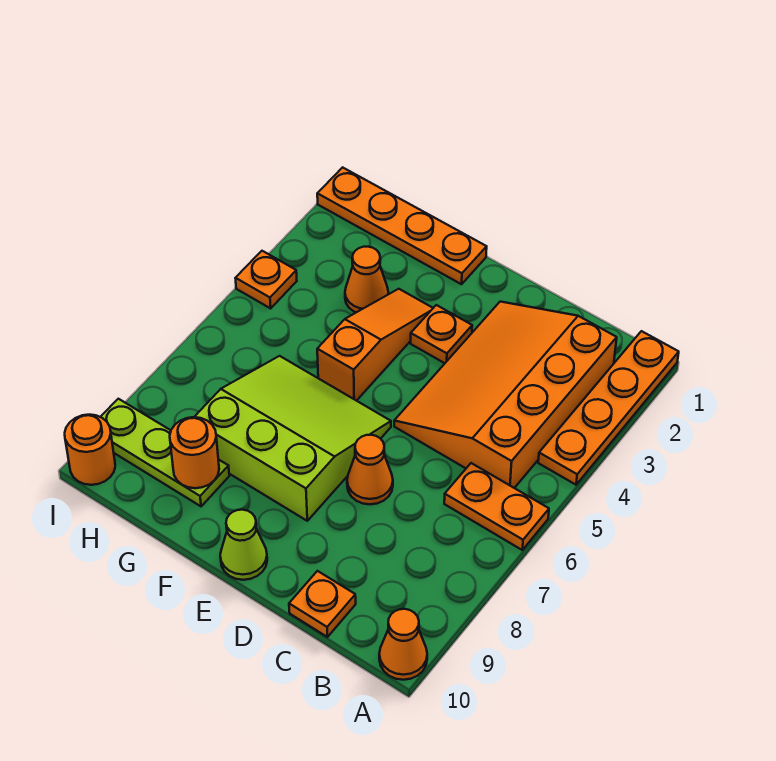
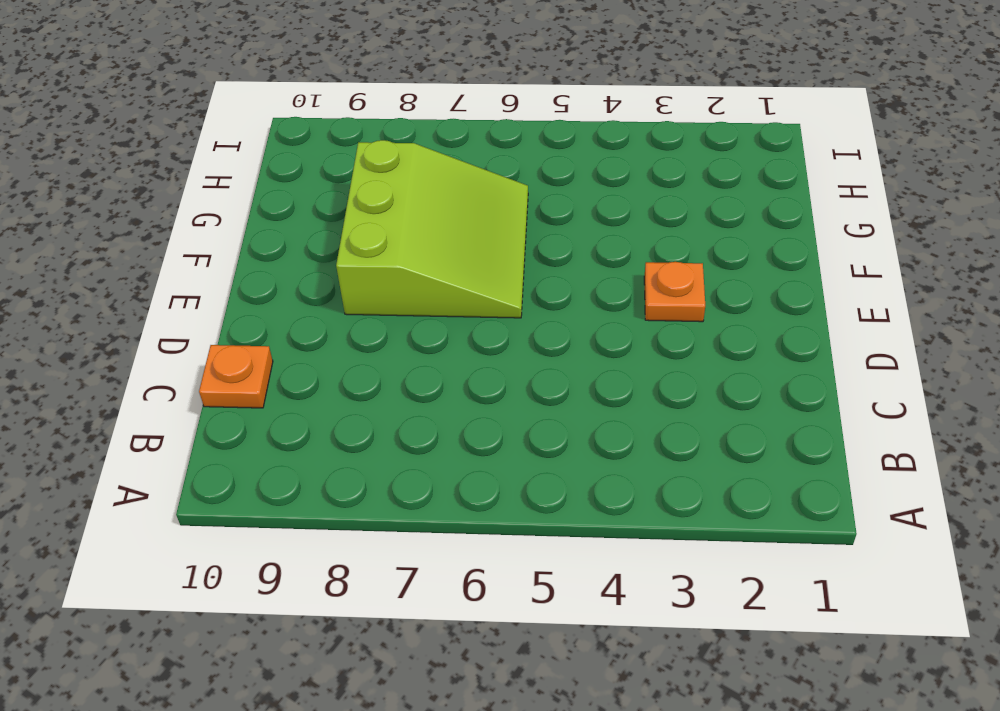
none -> orange plate A1:A4 level 1
none -> orange plate A6:B6 level 1
none -> orange cone A10 level 1

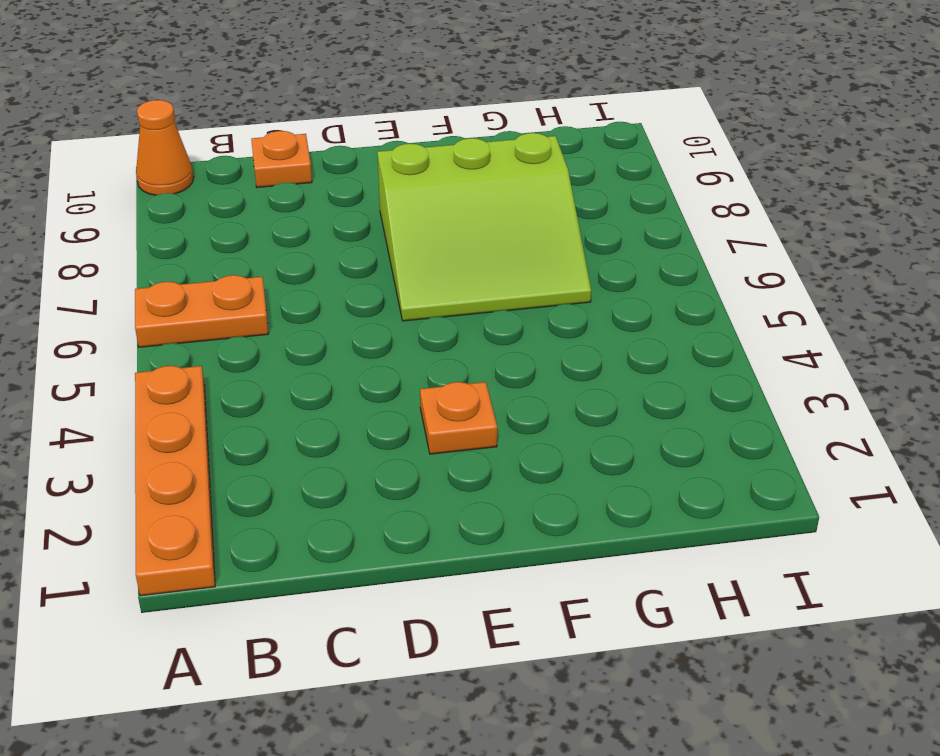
none -> orange slope B2:D5 level 1 top B
none -> orange cone D7 level 1
none -> lime cone E10 level 1

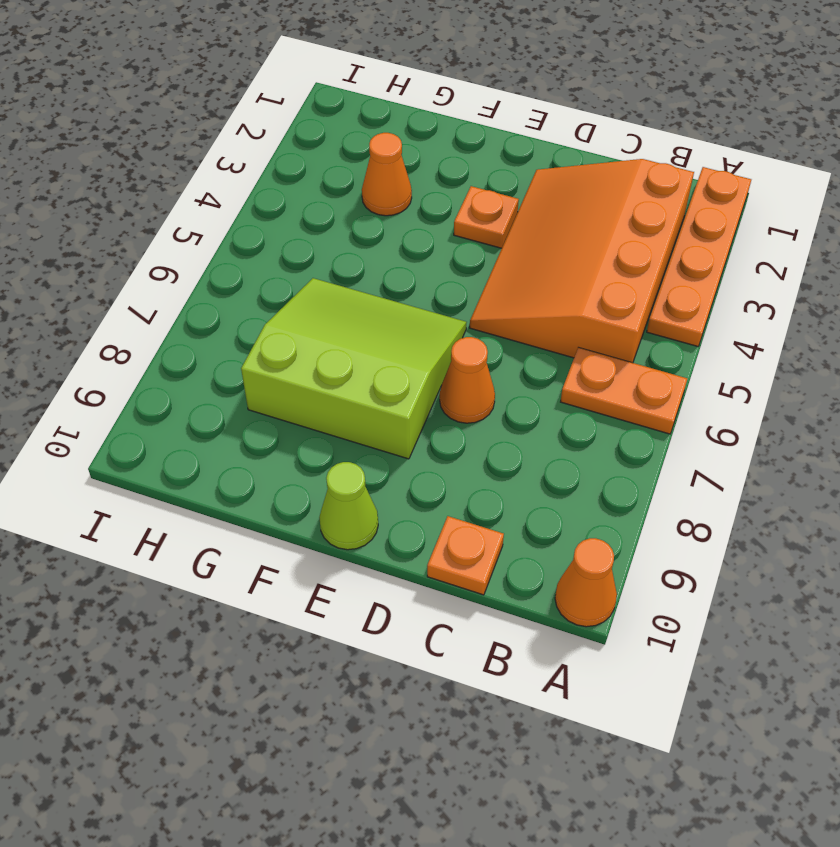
none -> orange plate F1:I1 level 1
none -> orange slope F3:F5 level 1 top 5
none -> lime plate G9:I9 level 1

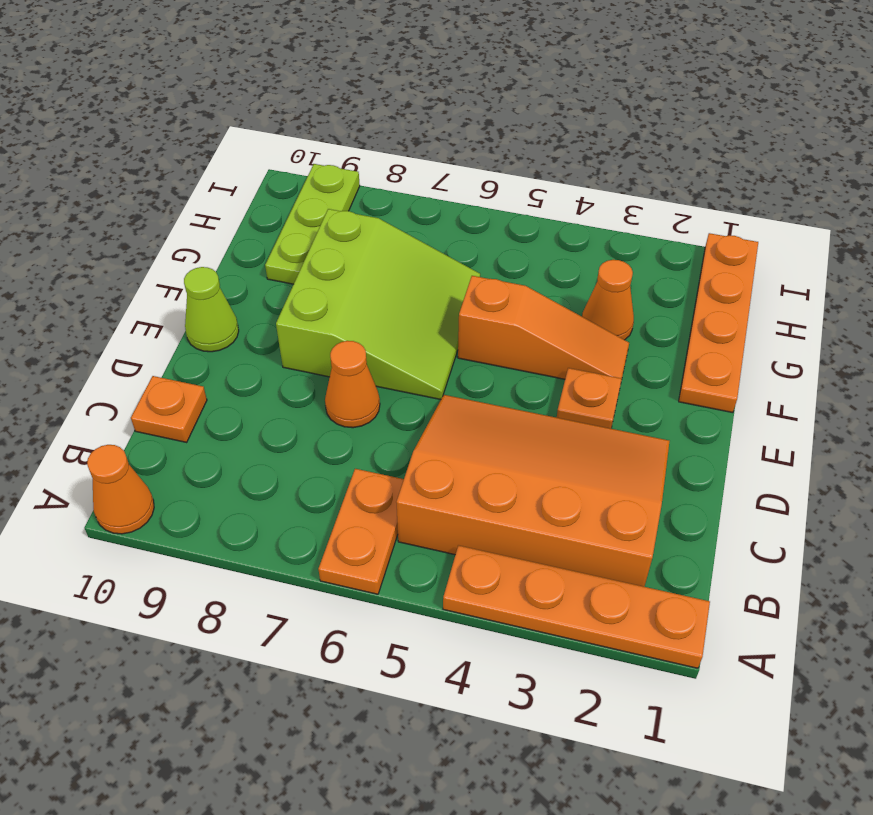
none -> orange plate I4 level 1
none -> orange round brick I10 level 1
none -> orange round brick G9 level 2

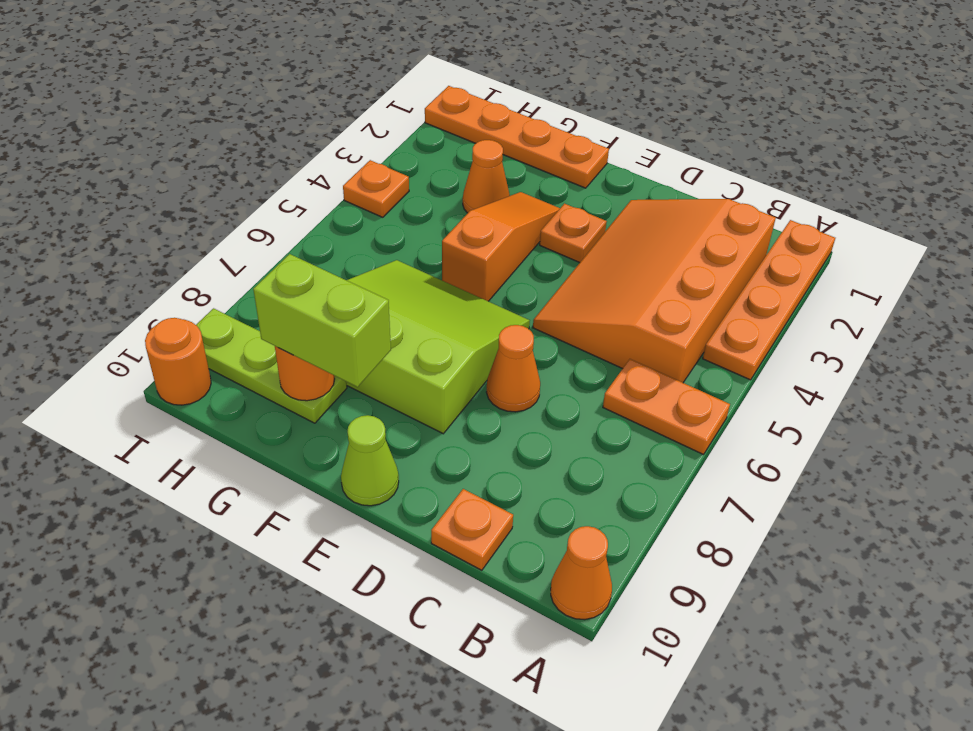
lime brick F9:G9 level 3 -> none

